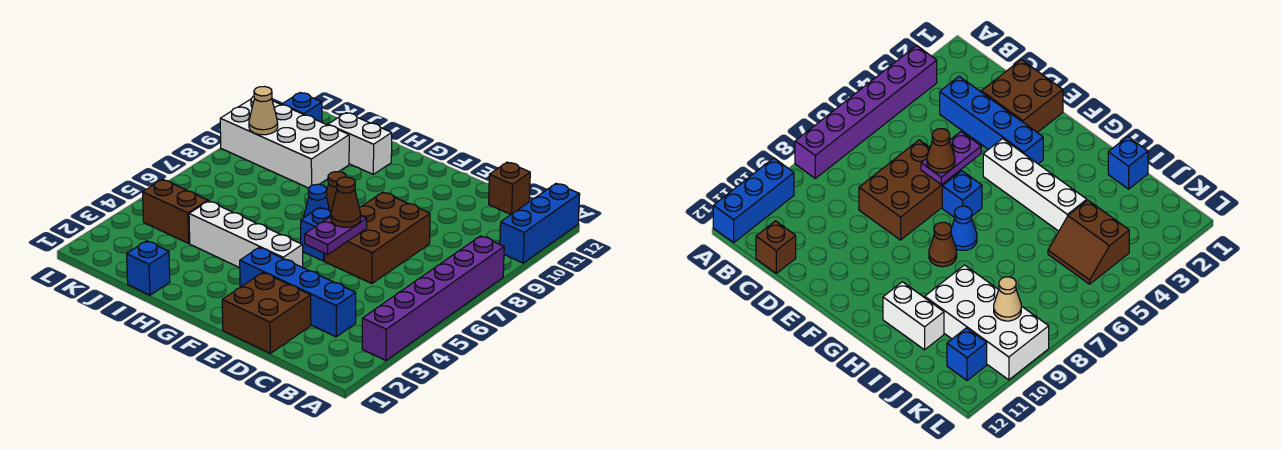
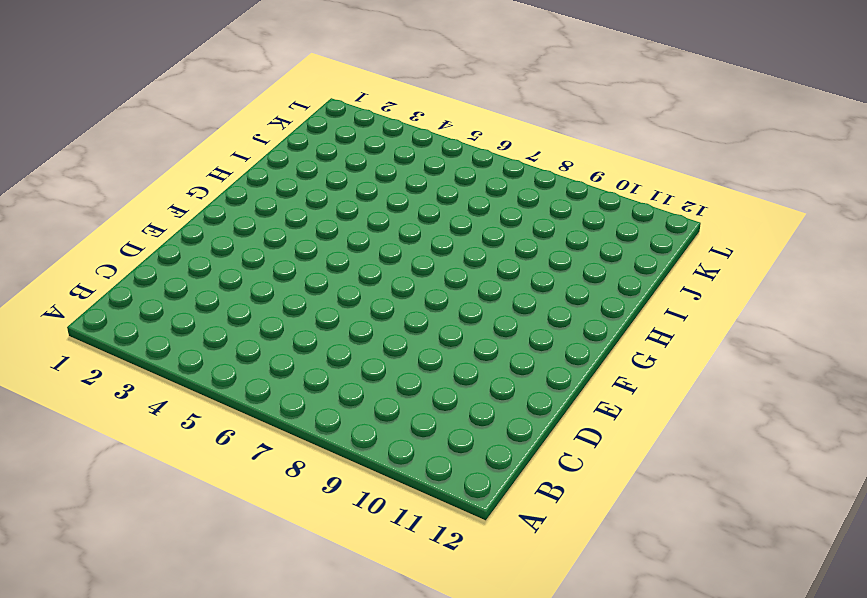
none -> purple brick A3:A8 level 1
none -> blue brick A10:A12 level 1
none -> blue brick C3:F3 level 1

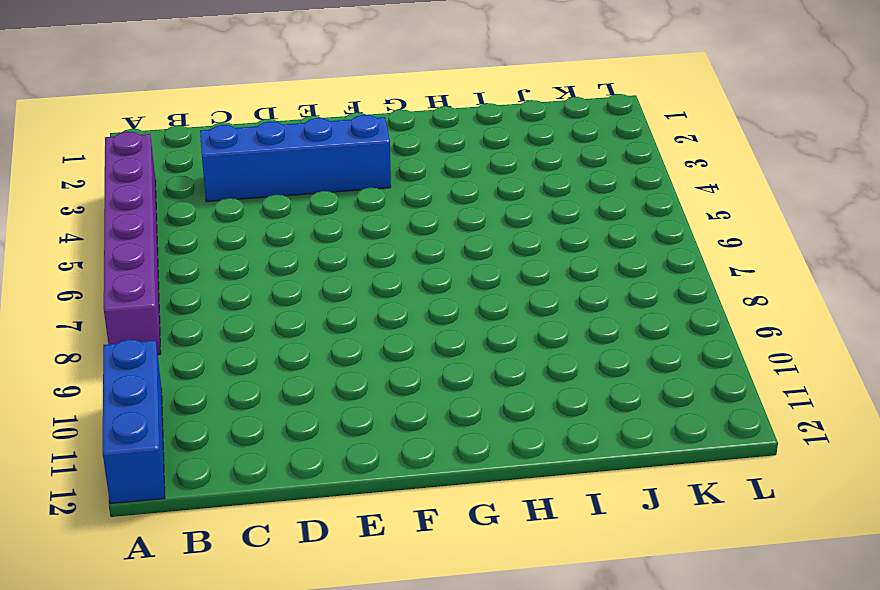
none -> brown brick C12 level 1
none -> brown brick D1:E2 level 1
none -> brown brick D6:E8 level 1

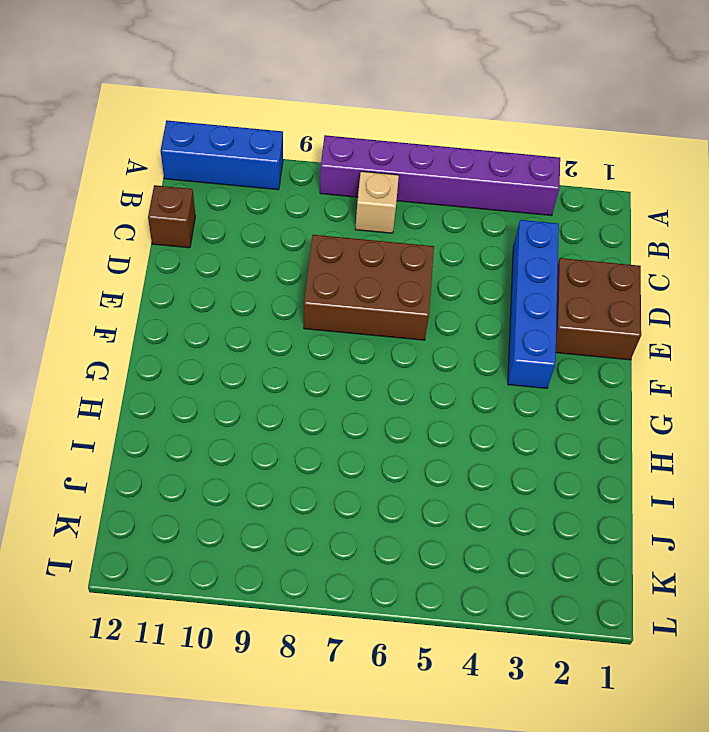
tan brick B7 level 1 -> none
none -> white brick F4:I4 level 1
none -> blue brick F6 level 1
none -> blue cone G7 level 1

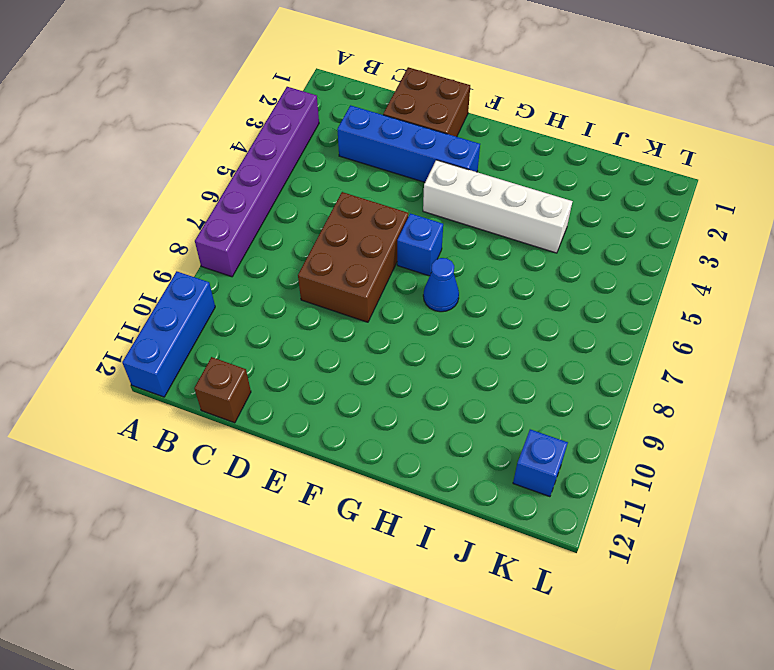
none -> brown cone G8 level 1
none -> white brick H11:I11 level 1
none -> blue brick I1 level 1

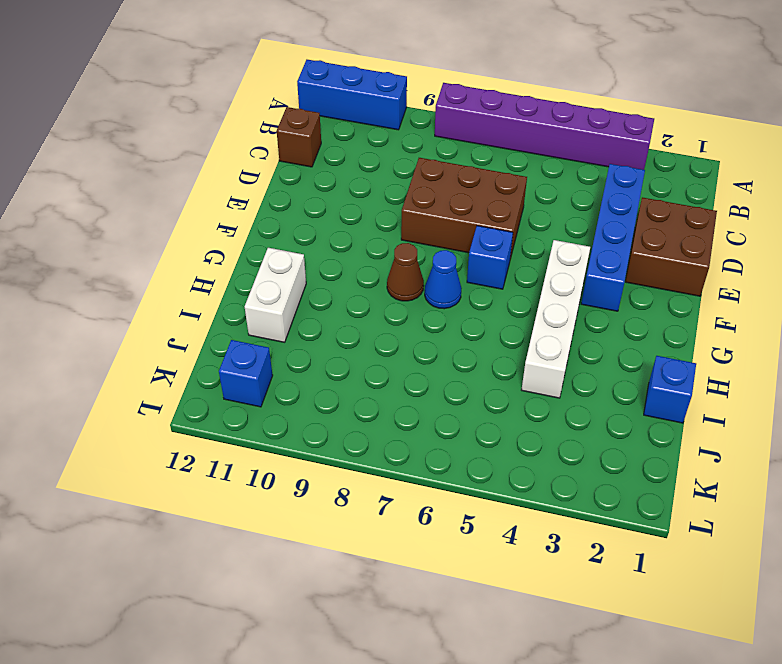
none -> white brick I9:L10 level 1
none -> brown slope J4:K5 level 1 top 4
none -> purple plate E5:E6 level 2

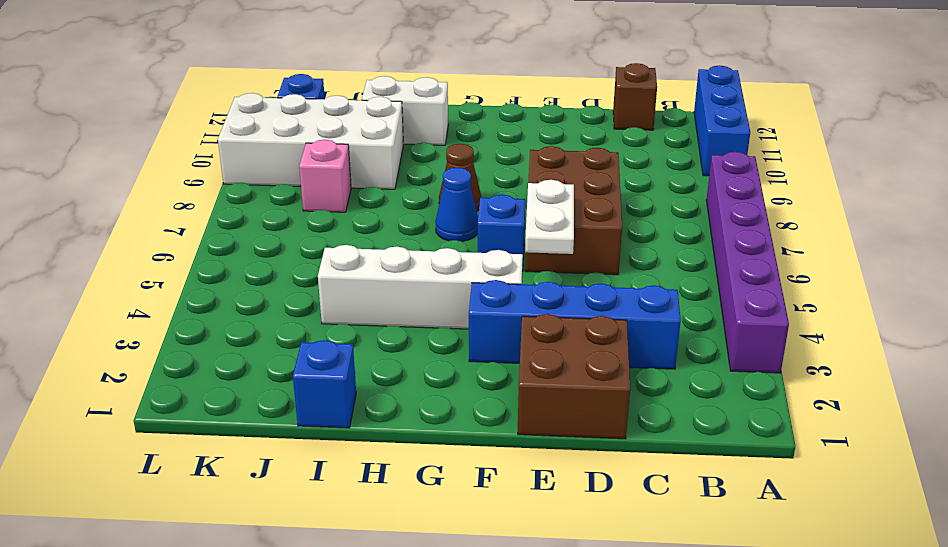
white plate E5:E6 level 2 -> purple plate E5:E6 level 2
pink brick J8 level 1 -> none
none -> brown slope J4:K5 level 1 top 4
none -> tan cone K9 level 2
none -> brown cone E6 level 3

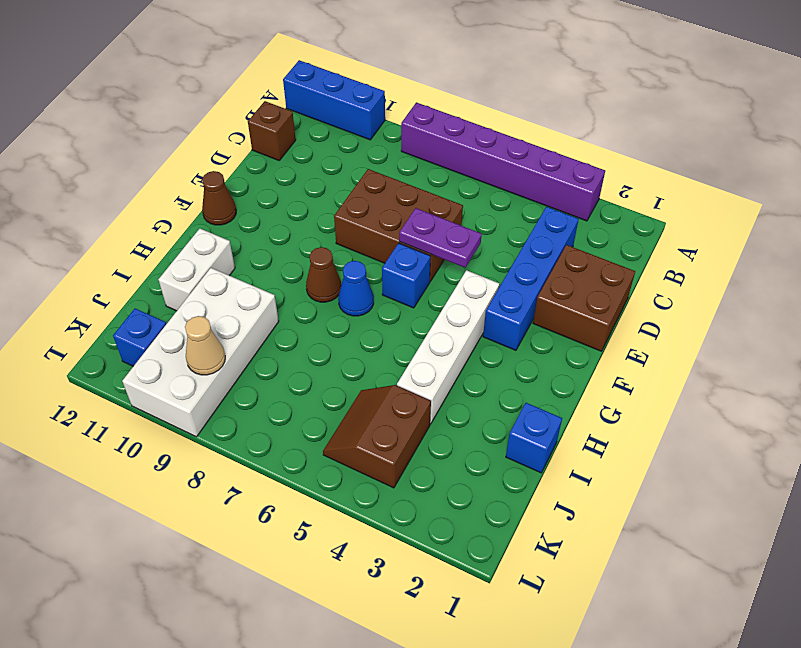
brown cone F12 level 1 -> brown cone E6 level 3

